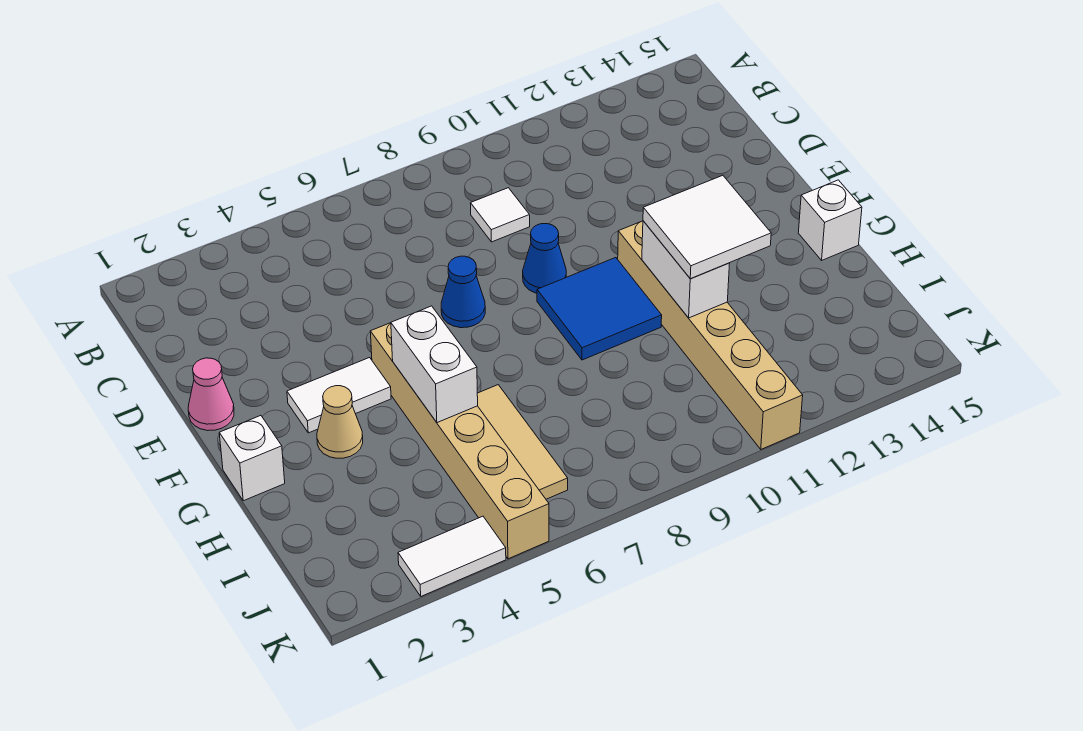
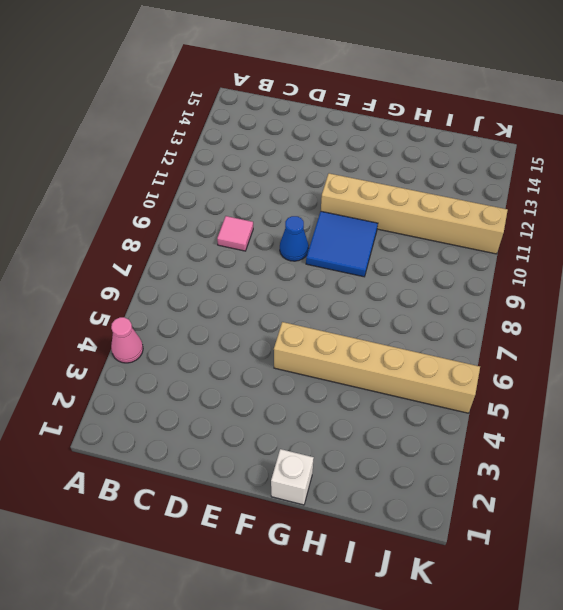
pink cone A4 level 1 -> pink cone E1 level 1
pink tile C9 level 1 -> white tile C9 level 1
none -> blue cone E7 level 1
none -> white tile F3:F4 level 1
none -> tan cone G3 level 1

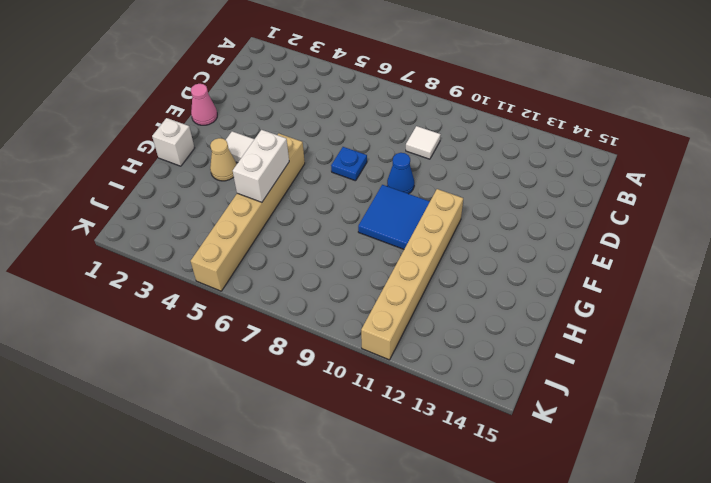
blue plate E7 level 1 -> blue cone E7 level 1
none -> white brick G15 level 1
none -> tan tile H6:J6 level 1
none -> white tile K3:K4 level 1

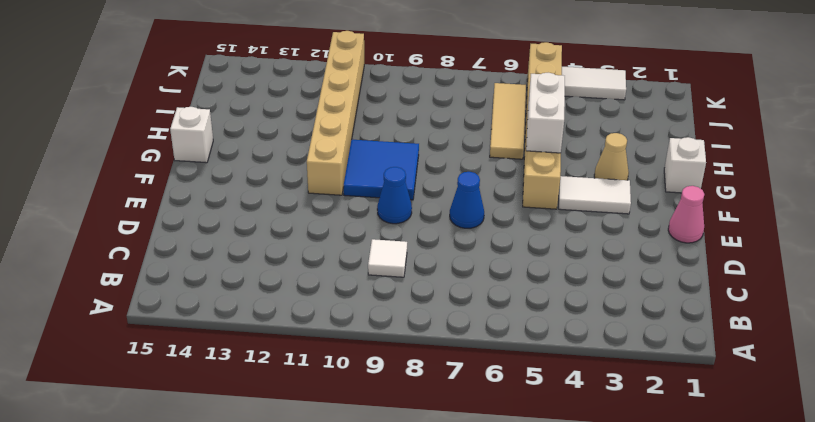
none -> white brick G11:H11 level 2
none -> white tile G11:H12 level 3

